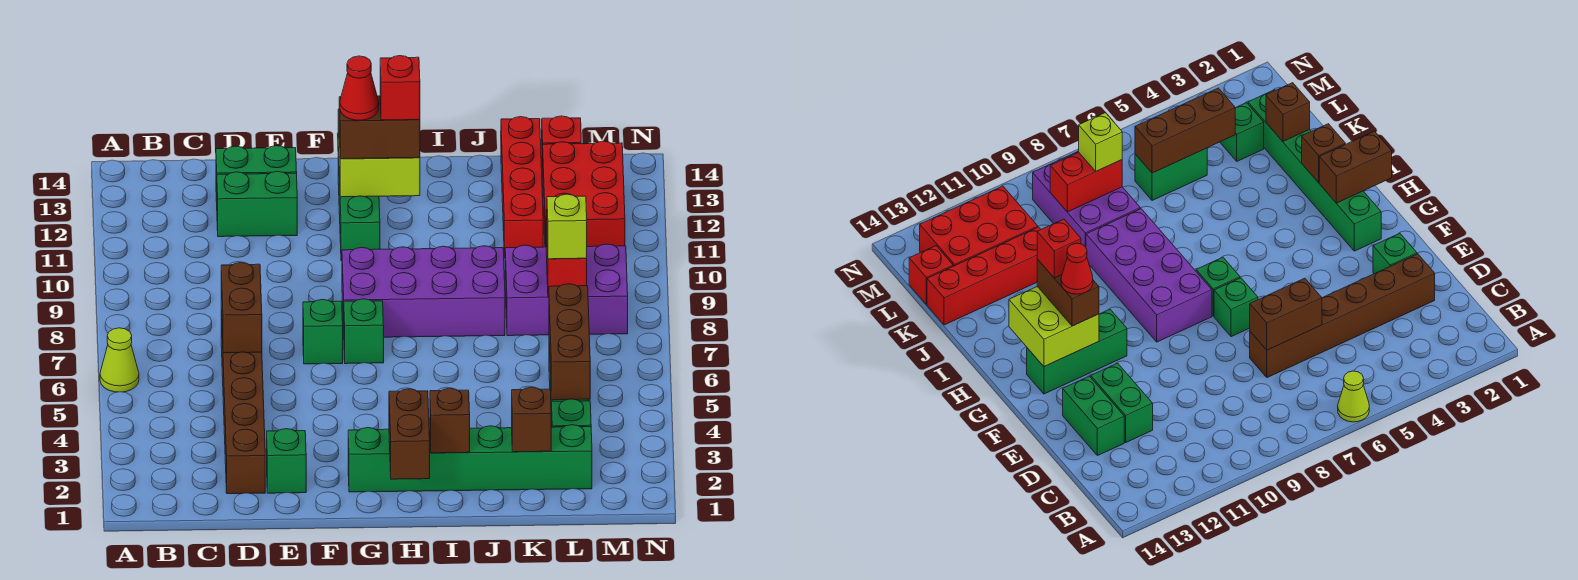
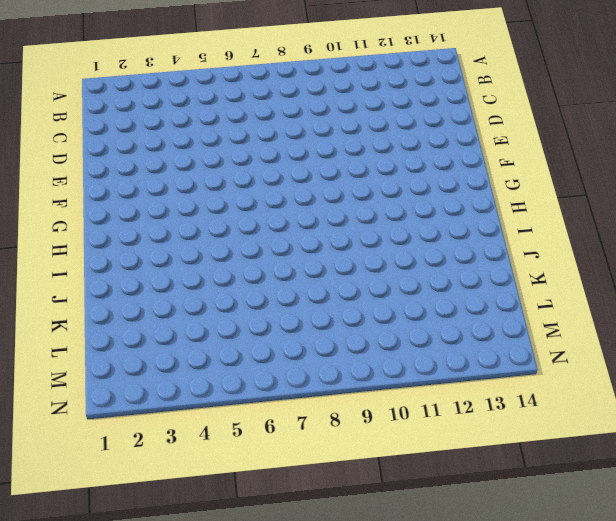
none -> lime cone A6 level 1
none -> brown brick D2:D7 level 1
none -> green brick D12:E12 level 1

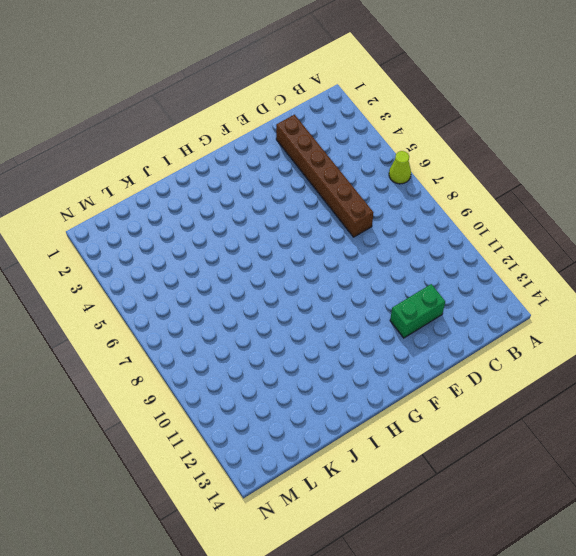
none -> green brick D13:E13 level 1
none -> green brick E2 level 1
none -> green brick F7 level 1

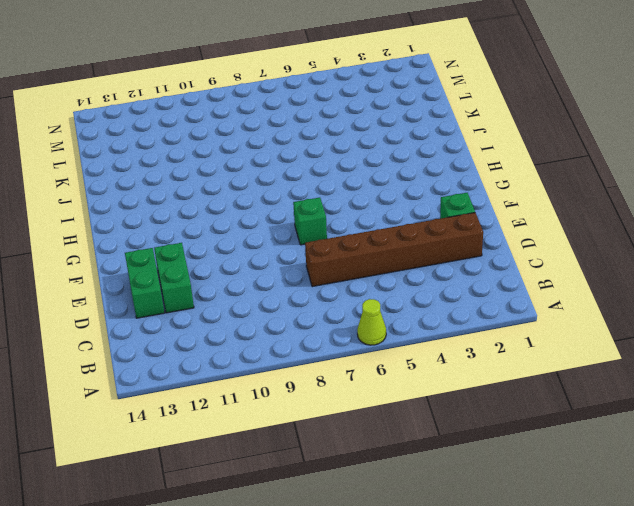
none -> green brick G2:L2 level 1
none -> green brick G7 level 1
none -> purple brick G8:J9 level 1

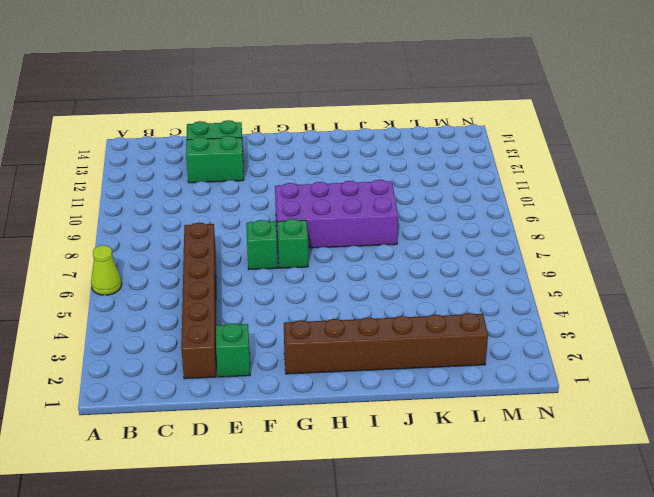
brown brick G2:L2 level 1 -> green brick G2:L2 level 1
none -> green brick G11:G13 level 1
none -> purple brick K8:M9 level 1
none -> red brick K11:K14 level 1

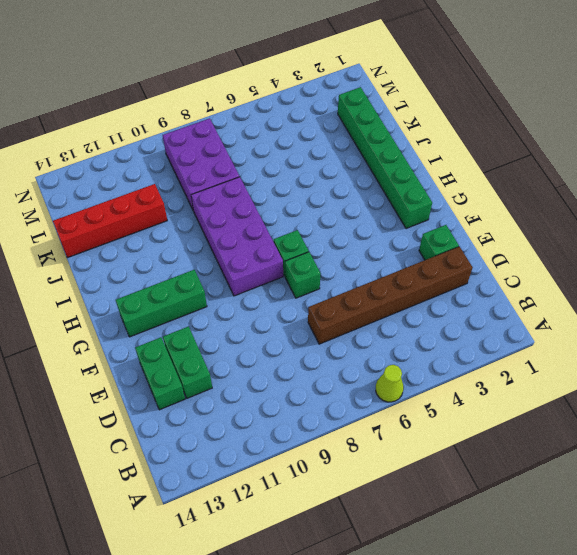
none -> green brick L3 level 1
none -> green brick L5:L6 level 1
none -> red brick L11:M13 level 1

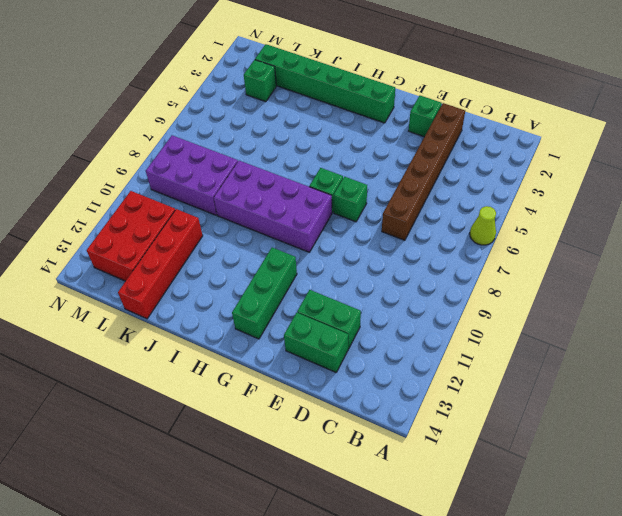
none -> green brick L5:L6 level 1
none -> red brick L14 level 1
none -> brown brick D6:D7 level 2

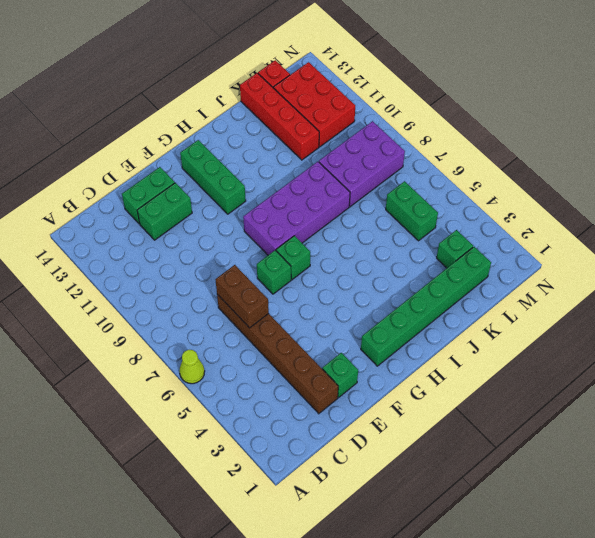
none -> lime brick G12:H13 level 2
none -> brown brick H1:H2 level 2
none -> brown brick I2 level 2

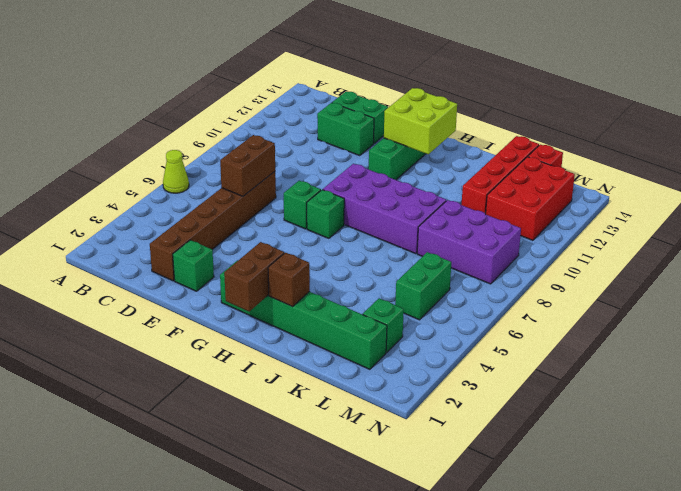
none -> brown brick K2 level 2
none -> brown brick L4:L6 level 2
none -> red brick L8:L9 level 2

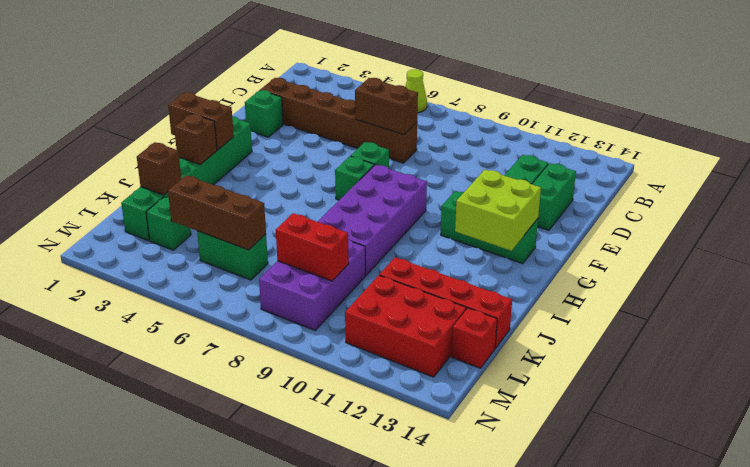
none -> brown brick G12:H12 level 3
none -> lime brick L8 level 3
none -> red cone G12 level 4

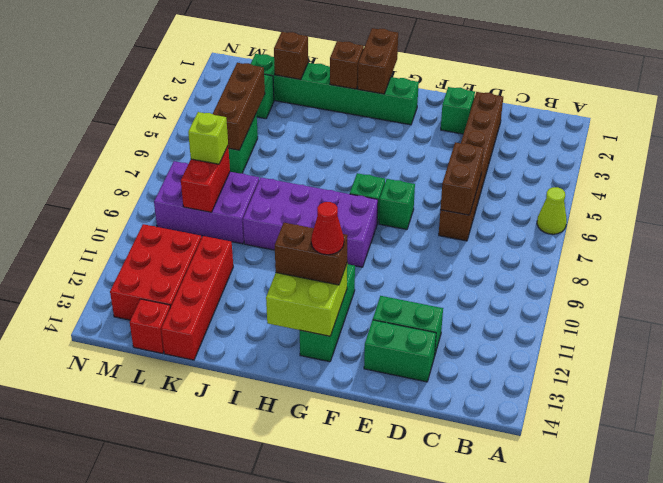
none -> red brick H12 level 4

